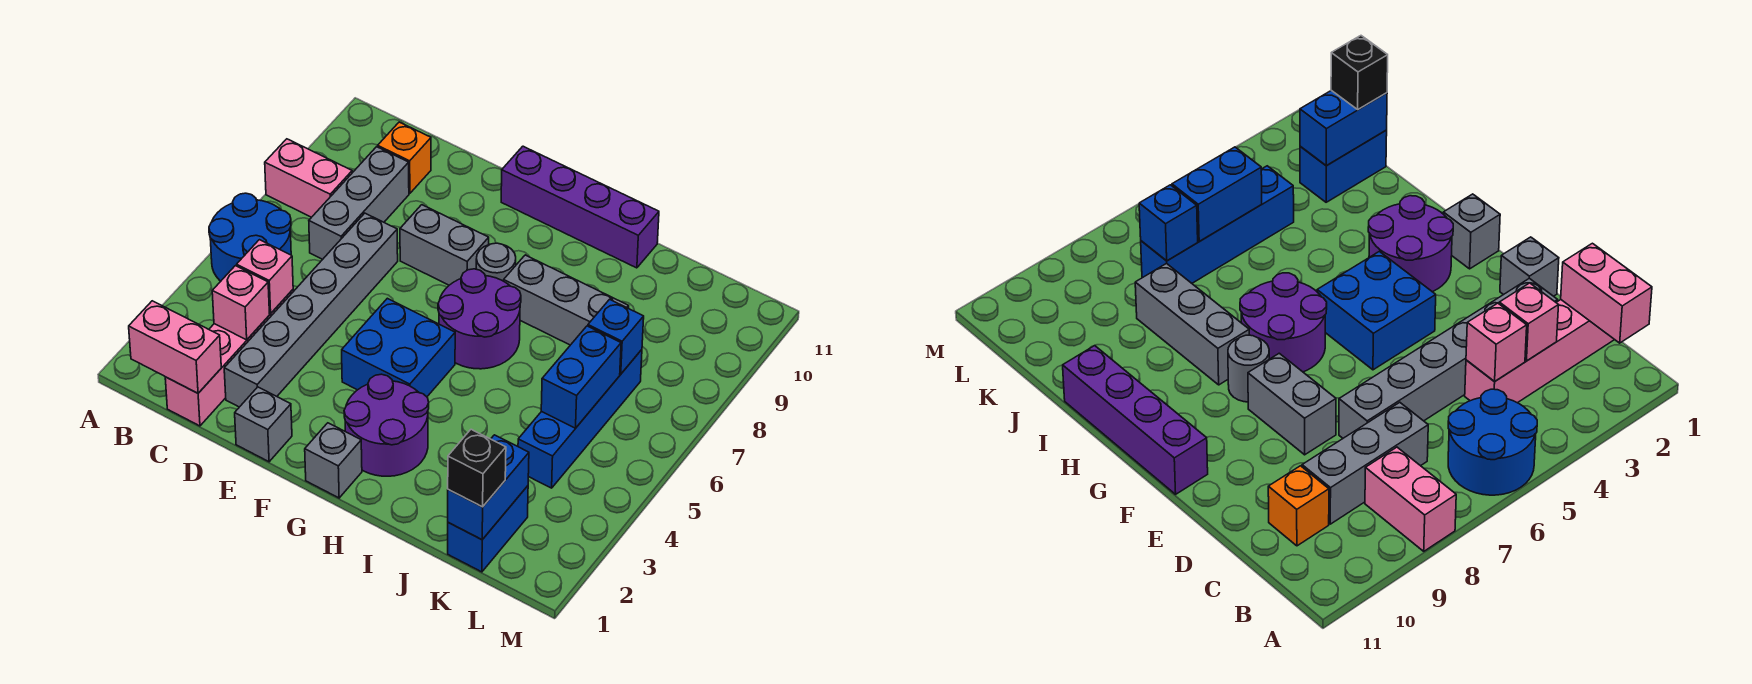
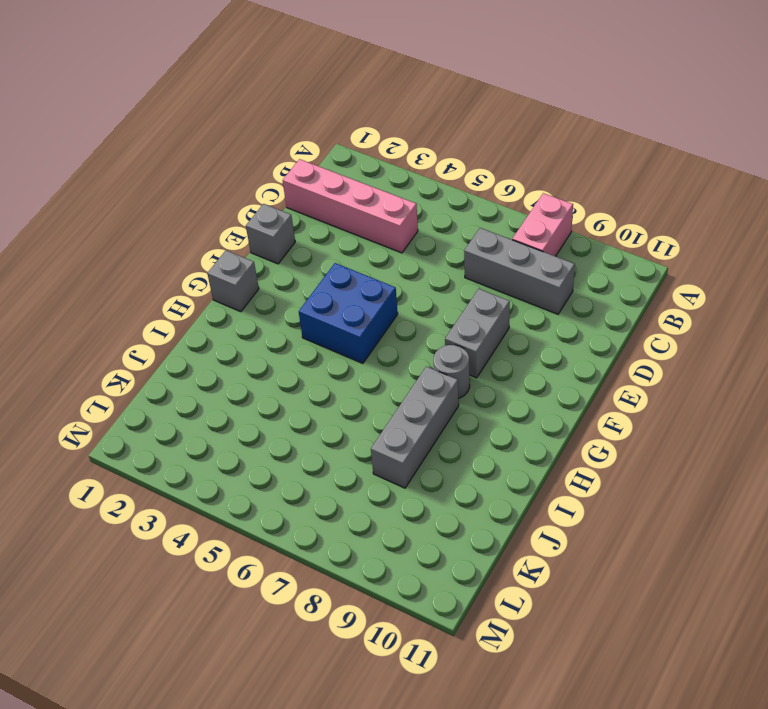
none -> blue round brick A5:B6 level 1
none -> orange brick C10 level 1
none -> grey brick D2:D7 level 1

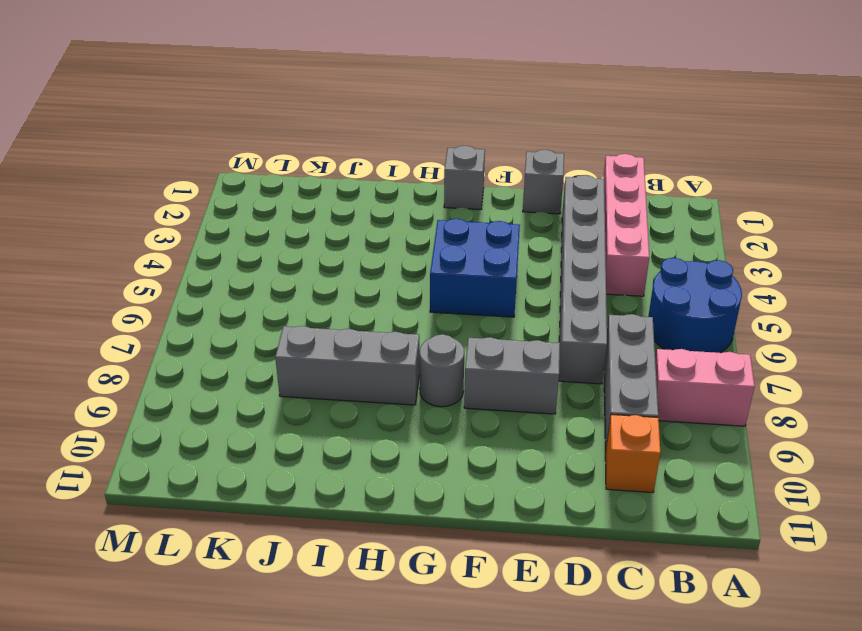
none -> purple brick F11:I11 level 1
none -> purple round brick G2:H3 level 1
none -> purple round brick G6:H7 level 1

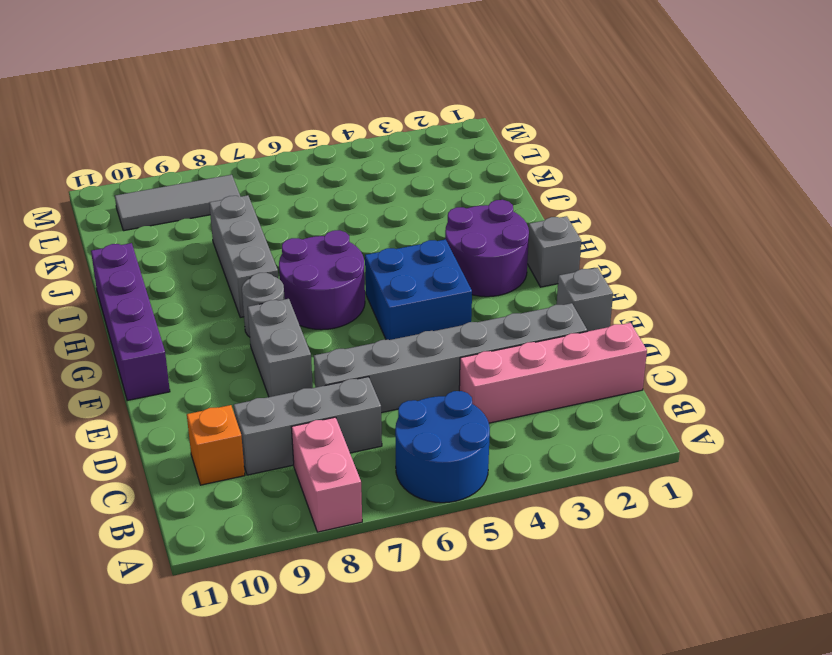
grey tile L8:L10 level 1 -> none
none -> blue brick K1:K2 level 1
none -> blue brick K4:K7 level 1
none -> pink brick B1:C1 level 2

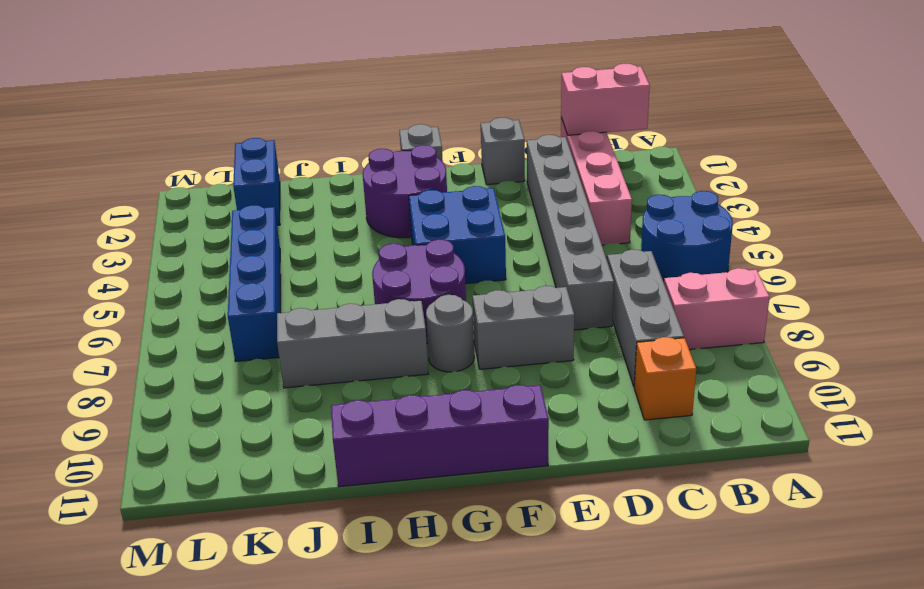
none -> pink brick C3 level 2
none -> pink brick C4 level 2
none -> blue brick K1:K2 level 2

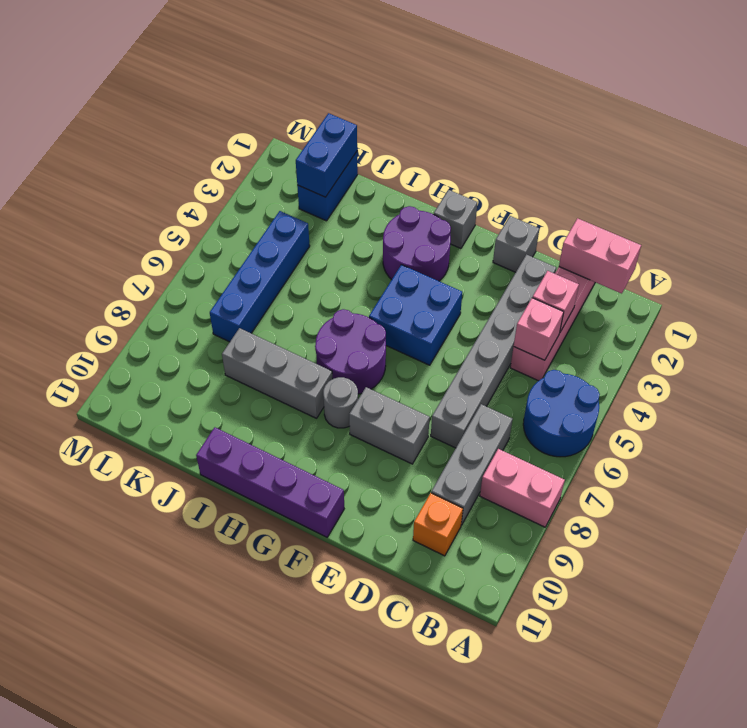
none -> blue brick K5:K6 level 2
none -> blue brick K7 level 2
none -> black brick K1 level 3

